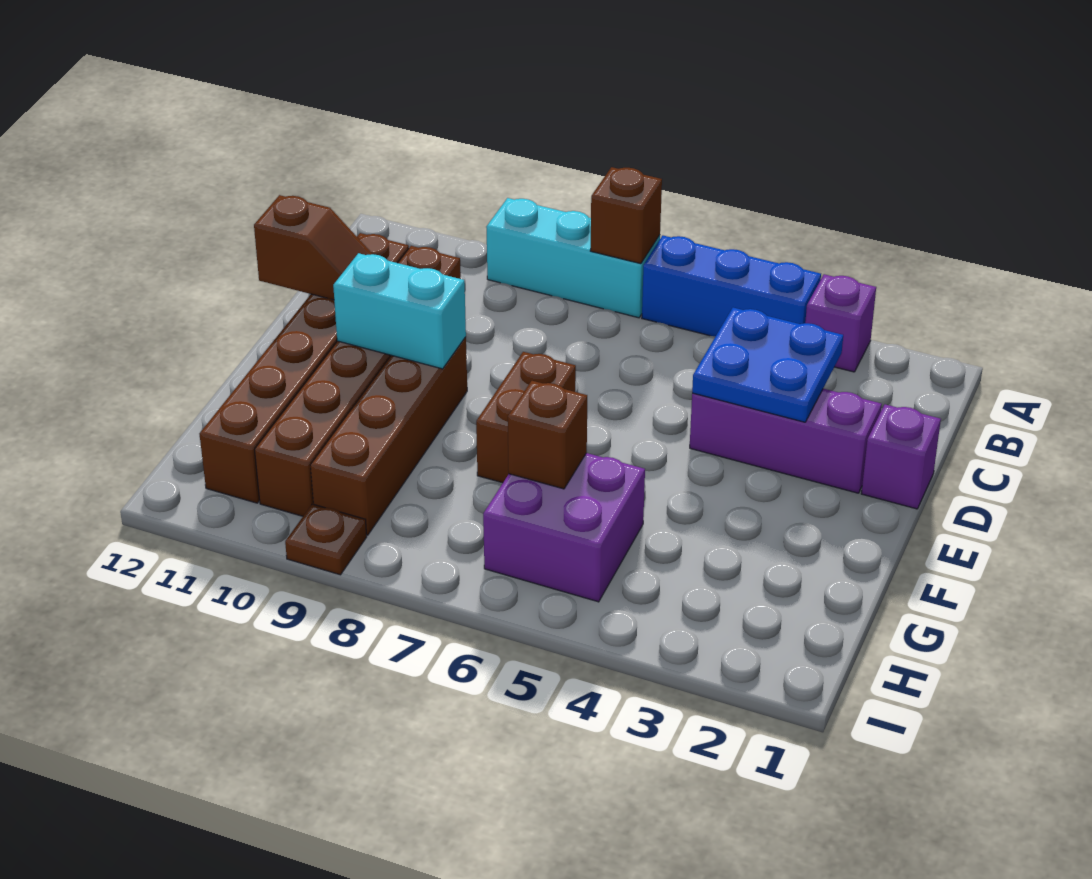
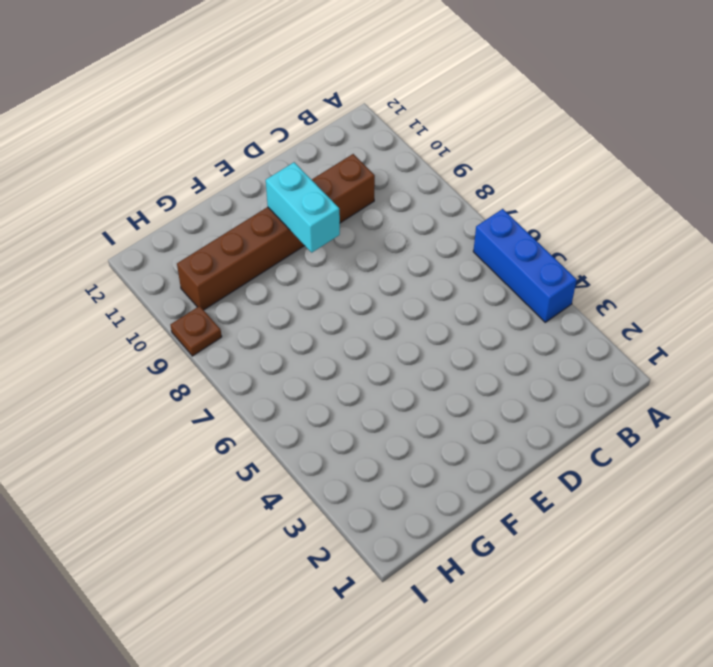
none -> purple brick A3 level 1
none -> cyan brick A7:A9 level 1
none -> brown brick C11:H11 level 1

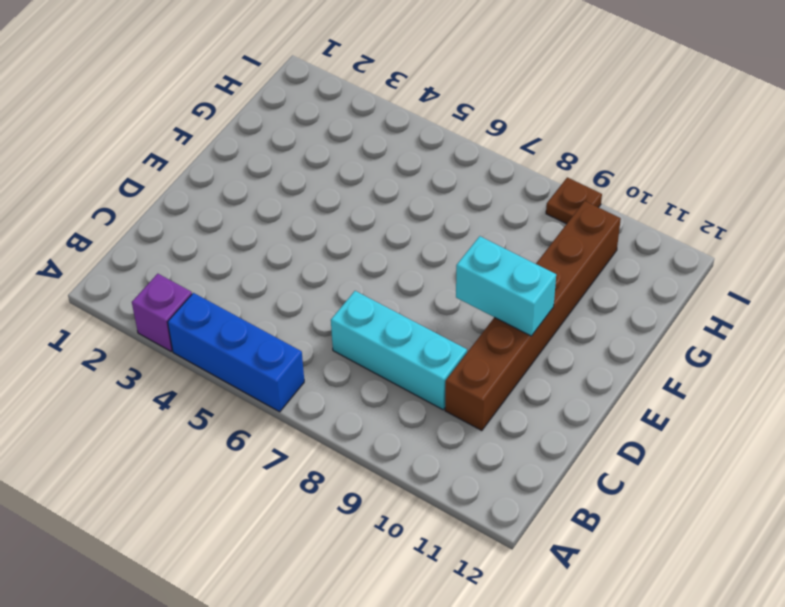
cyan brick C7:C9 level 1 -> cyan brick A7:A9 level 1
none -> brown brick C11:H11 level 1
none -> purple brick D1 level 1
none -> purple brick D2:D4 level 1

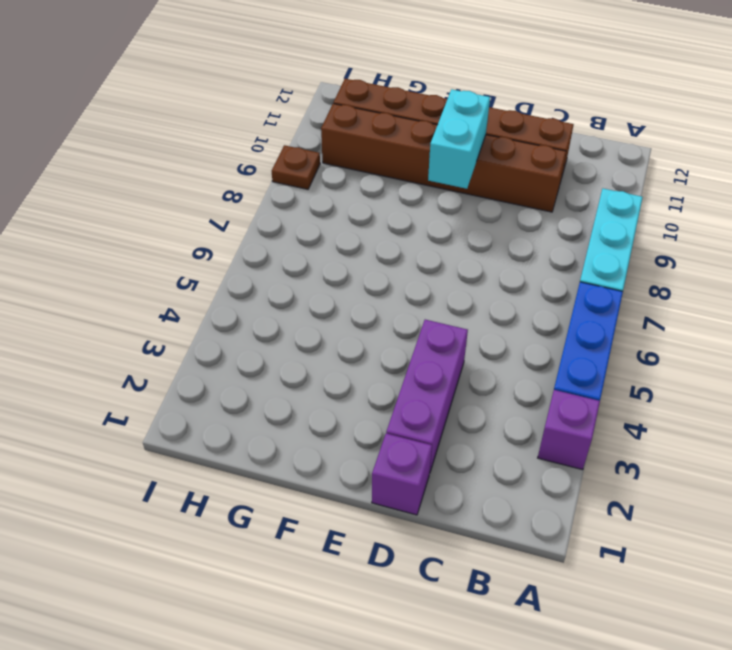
none -> brown brick E7:F7 level 1
none -> brown brick E9:H9 level 1
none -> purple brick G5:H6 level 1

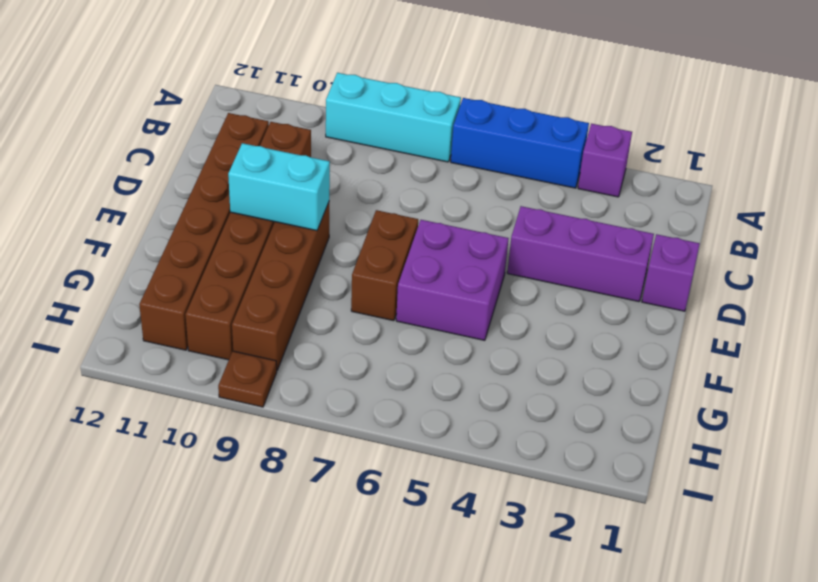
purple brick E5:F6 level 1 -> purple brick G5:H6 level 1
none -> brown brick A7 level 2
none -> blue plate C3:D4 level 2
none -> brown slope D11:D12 level 2 top 12

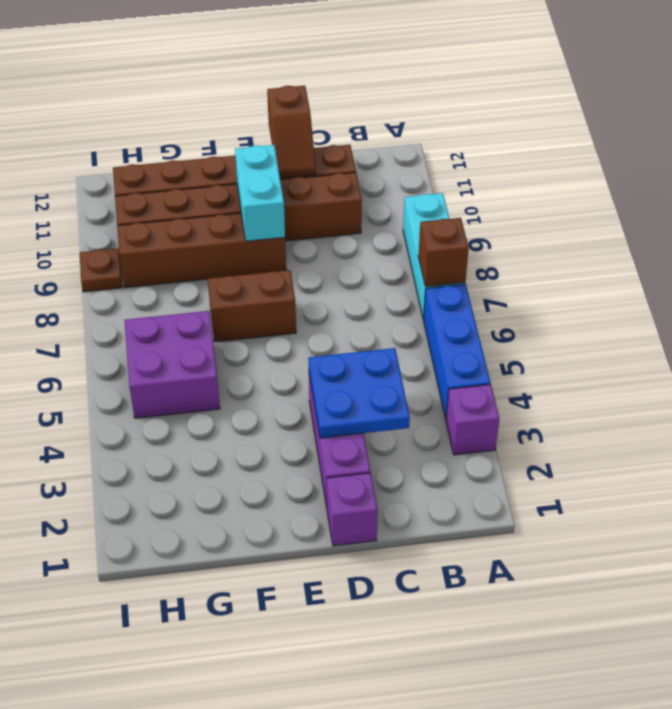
none -> brown brick G6 level 2

